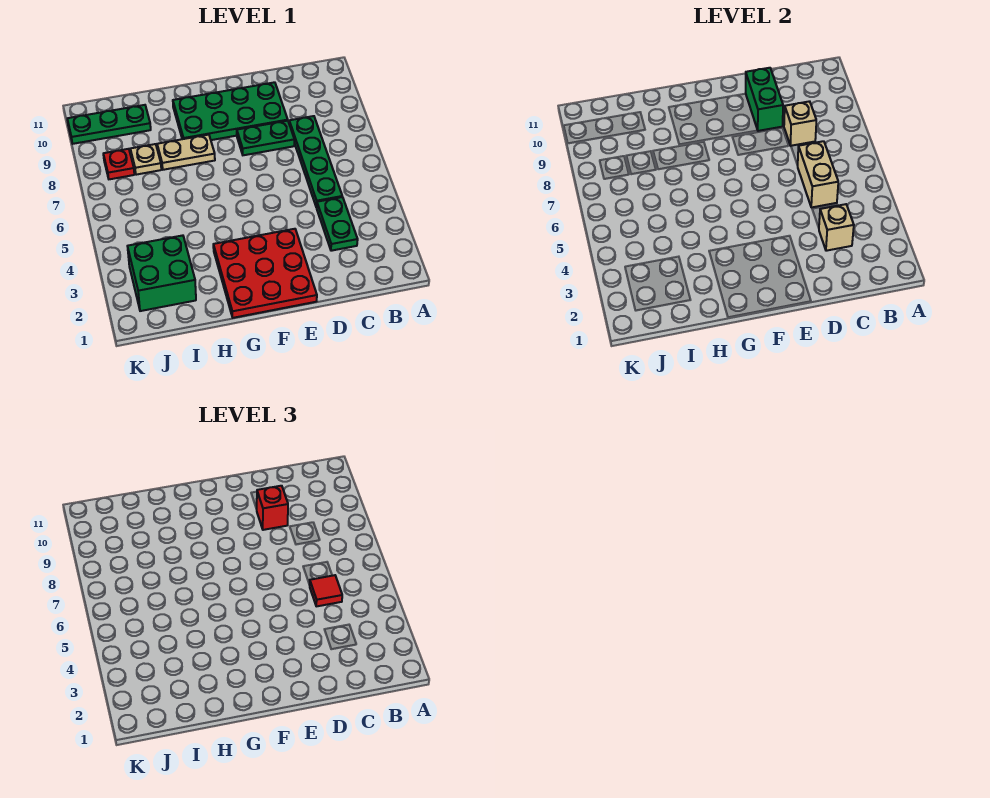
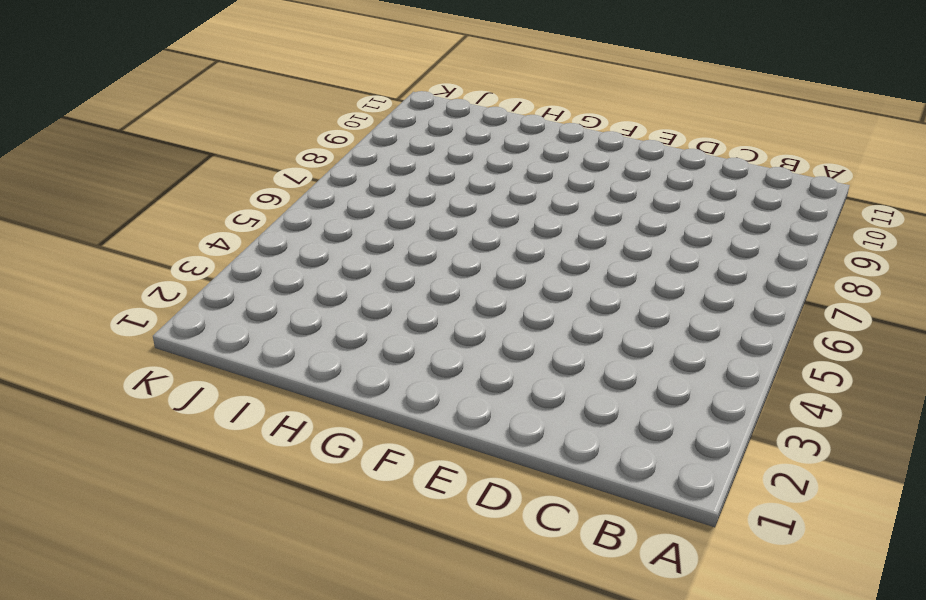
none -> green plate C3:C4 level 1
none -> green plate C5:C8 level 1
none -> green plate D8:E8 level 1

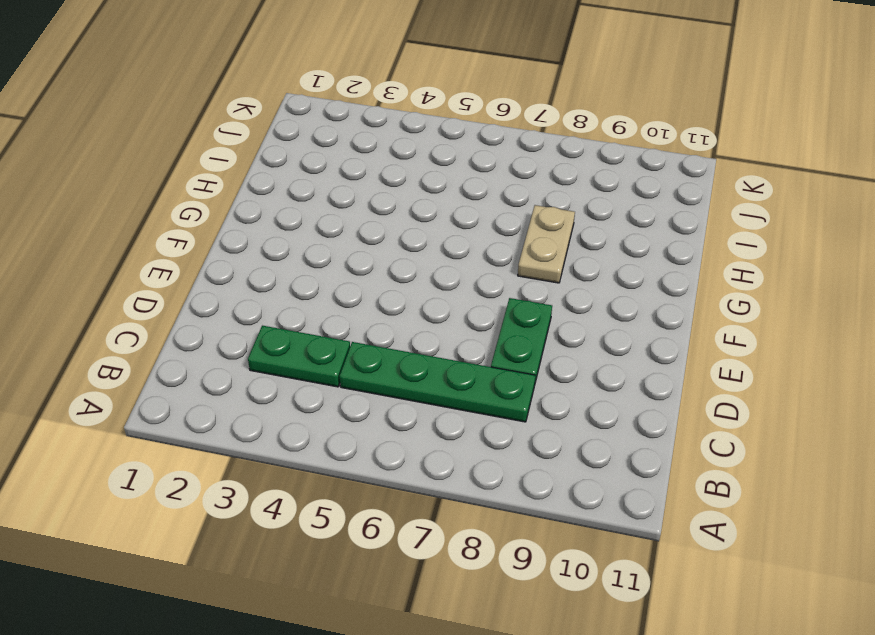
none -> green plate D9:G10 level 1
none -> red plate E1:G3 level 1
none -> green brick I2:J3 level 1

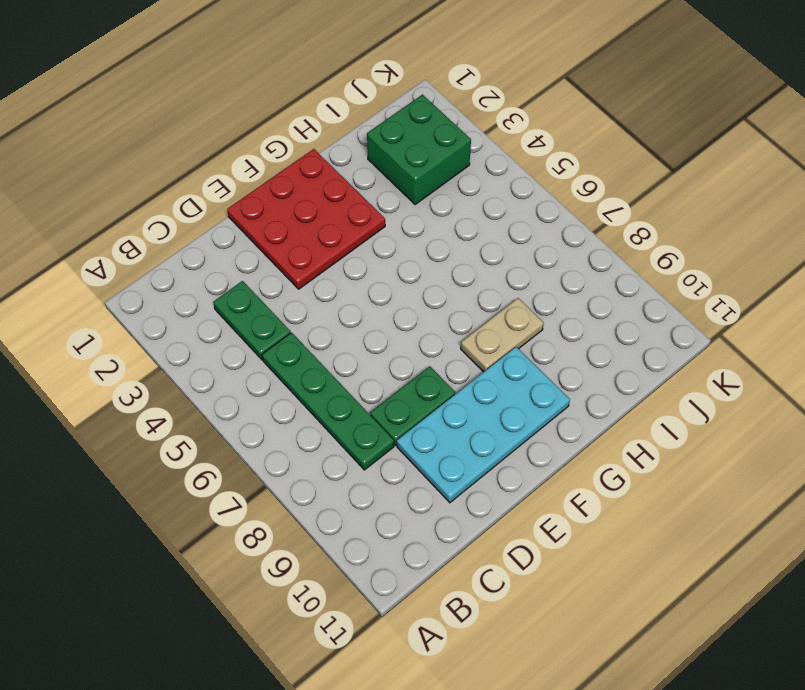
cyan plate D9:G10 level 1 -> green plate D9:G10 level 1
none -> tan plate I8 level 1
none -> green plate I10:K10 level 1
none -> red plate J8 level 1

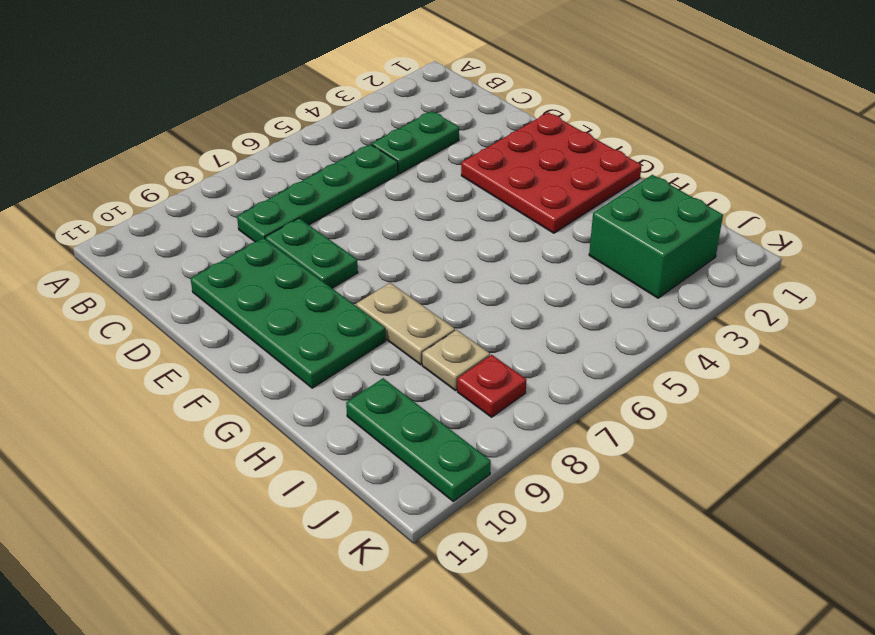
none -> tan brick C3 level 2
none -> tan brick C5:C6 level 2
none -> tan brick C8 level 2

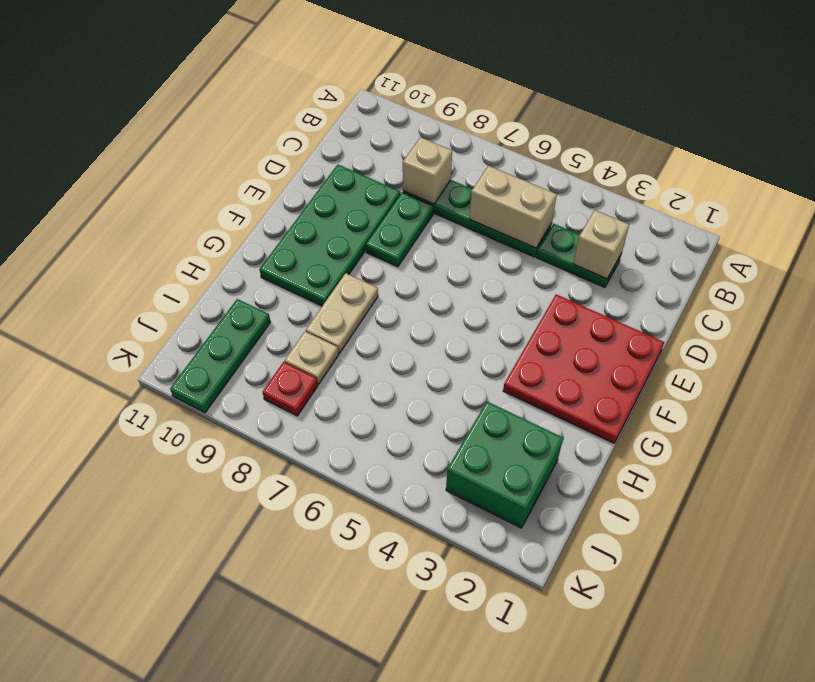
none -> green brick D9:D10 level 2
none -> red tile C5 level 3
none -> red brick D9 level 3

